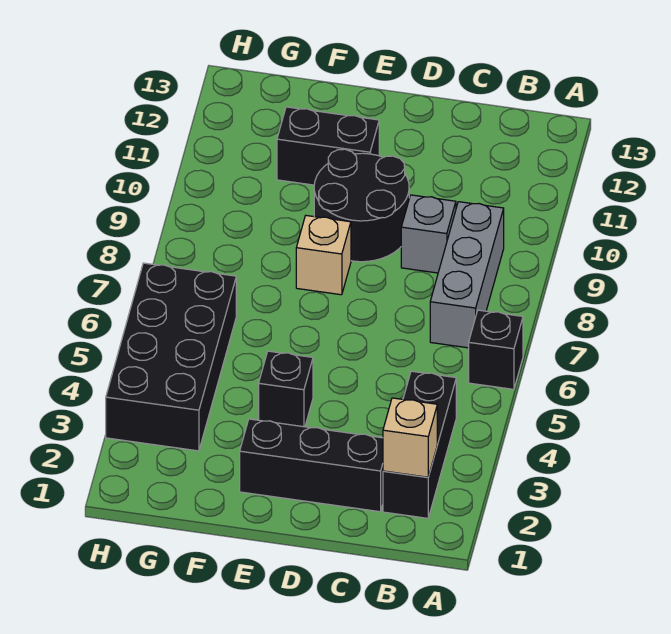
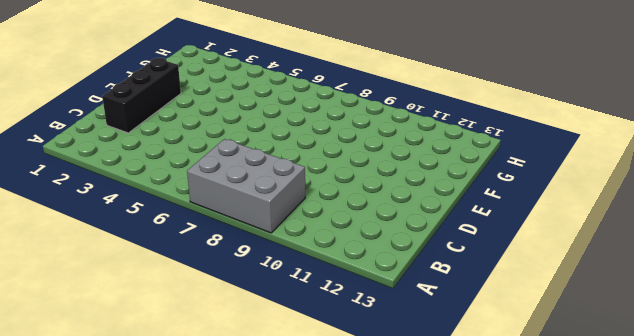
grey brick A7:B9 level 1 -> grey brick B7:B9 level 1
none -> black brick A6 level 1
none -> black brick B2:B4 level 1

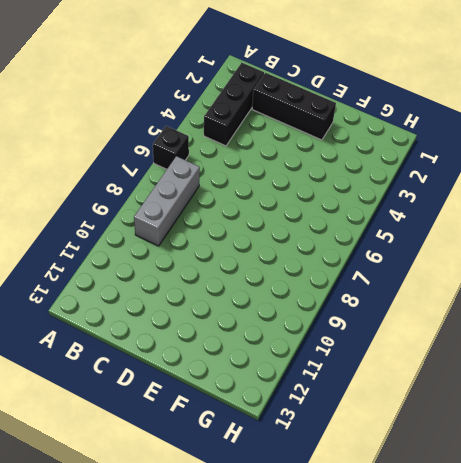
none -> grey brick C9 level 1
none -> black round brick D9:E10 level 1

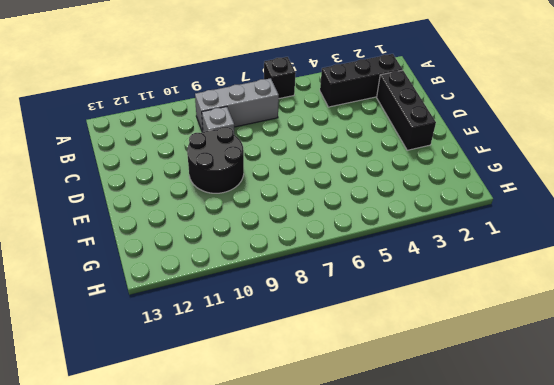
none -> black brick E4 level 1
none -> tan brick E8 level 1

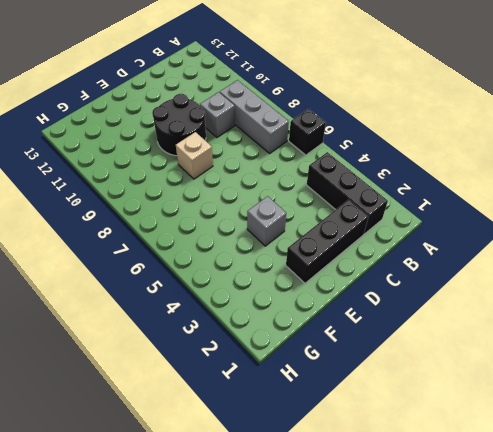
grey brick E4 level 1 -> black brick E4 level 1
none -> black brick E11:F11 level 1
none -> black brick G3:H6 level 1

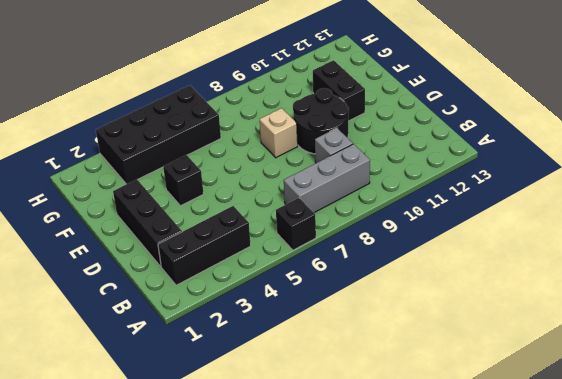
none -> tan brick B2 level 2

